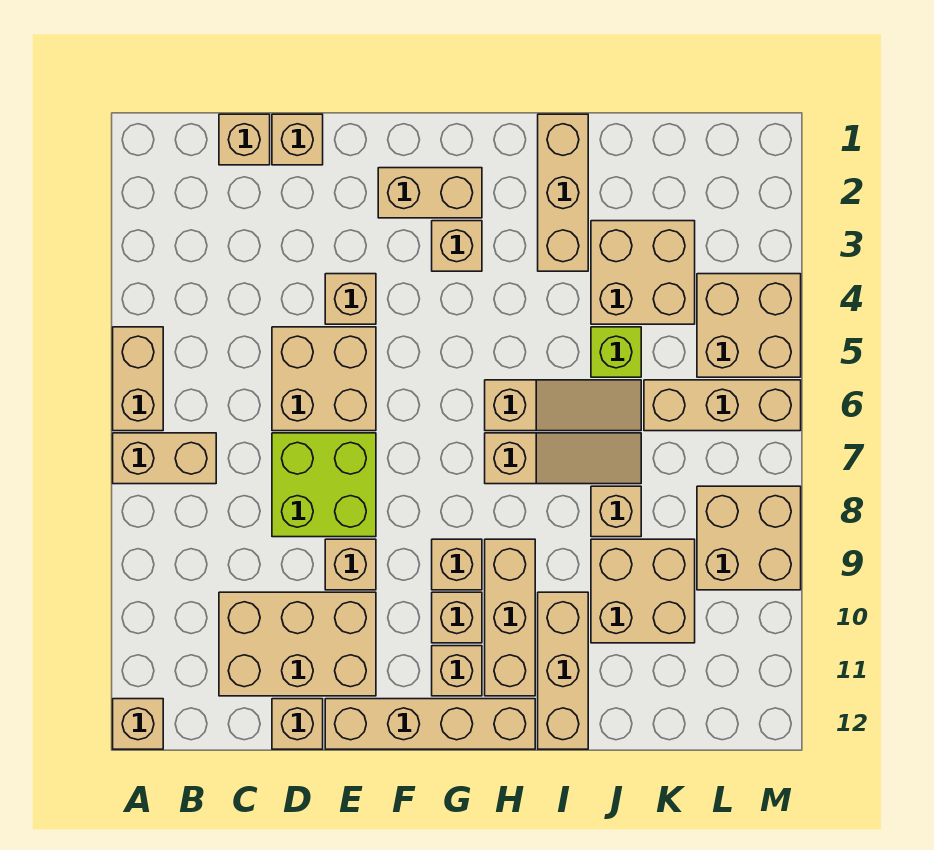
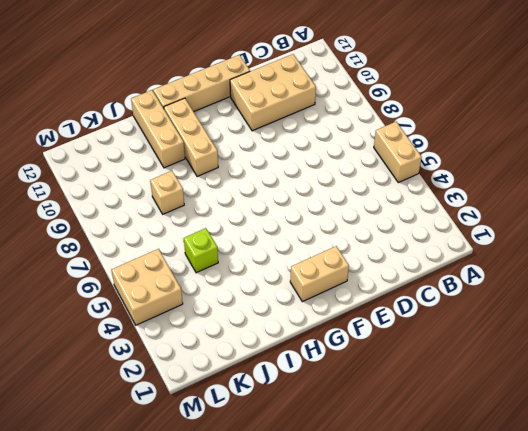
none -> tan brick A7:B7 level 1
none -> tan brick A12 level 1
none -> tan brick C1 level 1

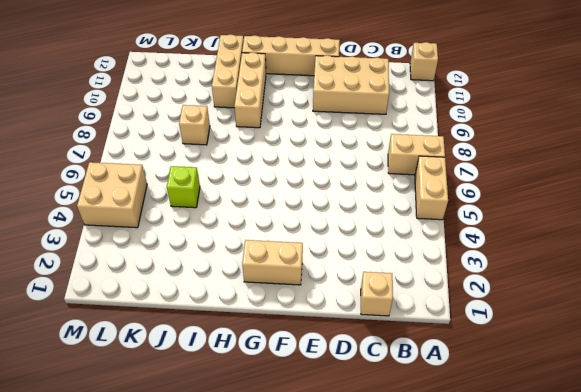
none -> tan brick D1 level 1
none -> tan brick D5:E6 level 1
none -> lime brick D7:E8 level 1

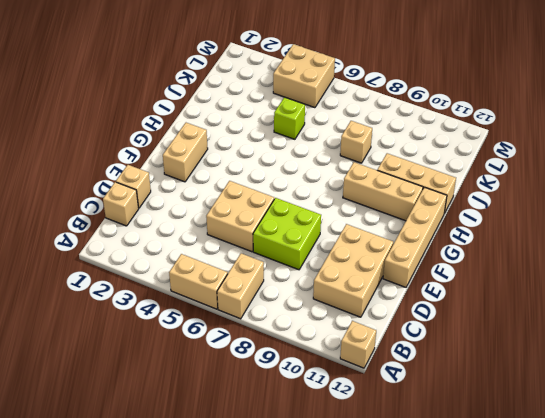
none -> tan brick D12 level 1
none -> tan brick E4 level 1
none -> tan brick E9 level 1

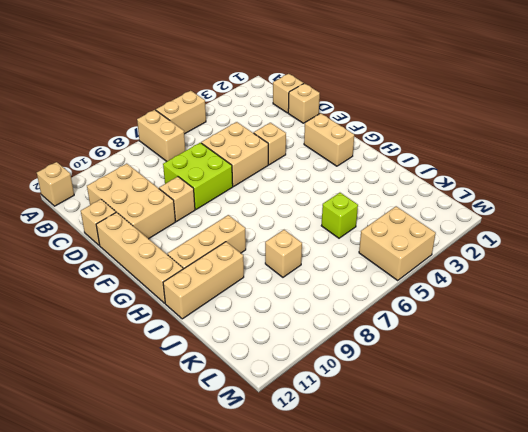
none -> tan brick G3 level 1
none -> tan brick G9 level 1
none -> tan brick G10 level 1

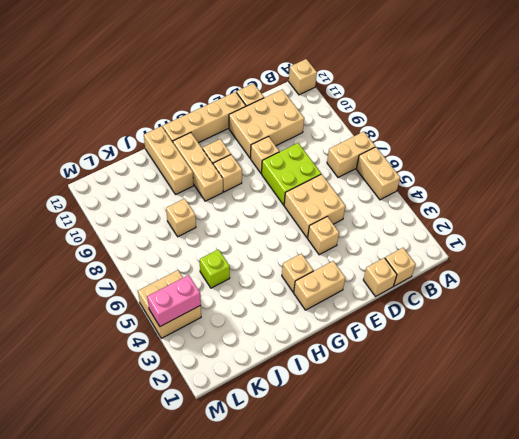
pink brick L4:M4 level 2 -> none
none -> tan brick G11 level 1
none -> tan slope H6:J6 level 1 top H
none -> tan slope H7:J7 level 1 top H

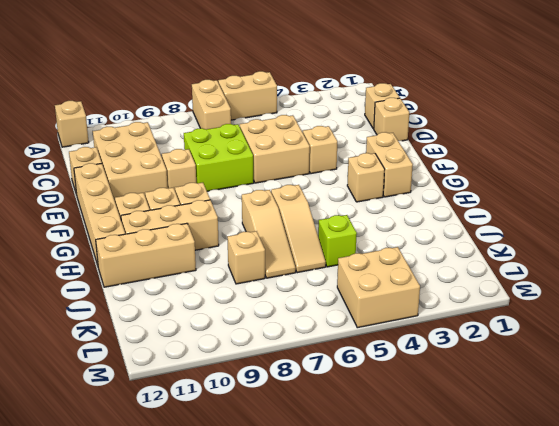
none -> tan brick I1:I3 level 1
none -> tan brick J3:K4 level 1
none -> tan brick J9:K10 level 1

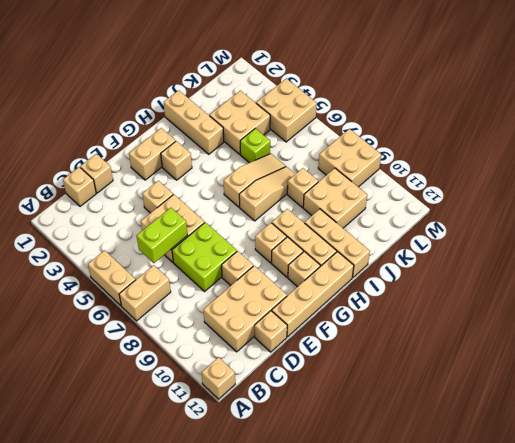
lime brick C6:D6 level 2 -> none
none -> tan brick K6:M6 level 1

